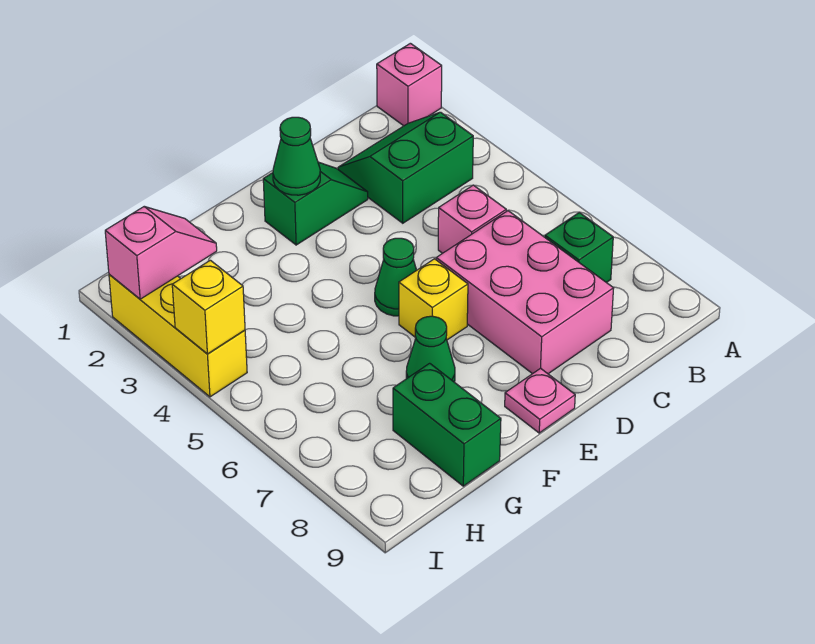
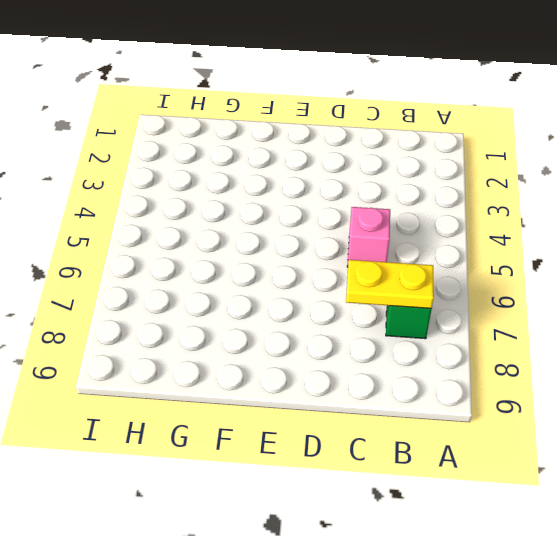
yellow plate B7:C7 level 2 -> none
none -> pink brick A1 level 1
none -> green slope B2:C3 level 1 top 3
none -> pink brick C6:D8 level 1

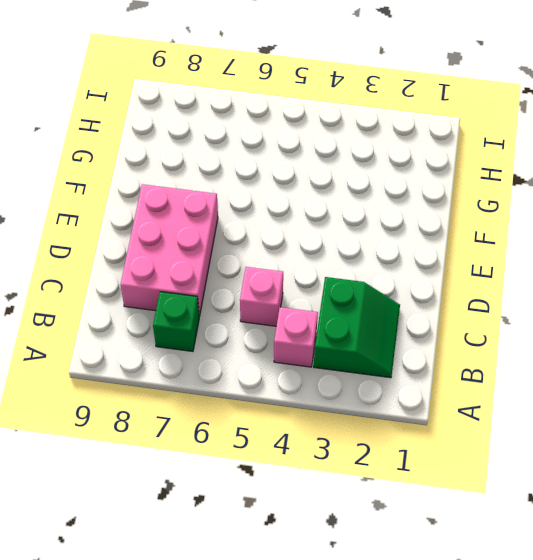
pink brick B4 level 1 -> pink brick A1 level 1
pink brick C7:E8 level 1 -> pink brick C6:D8 level 1
none -> green slope D2:E2 level 1 top E
none -> green cone E5 level 1
none -> yellow brick E6 level 1

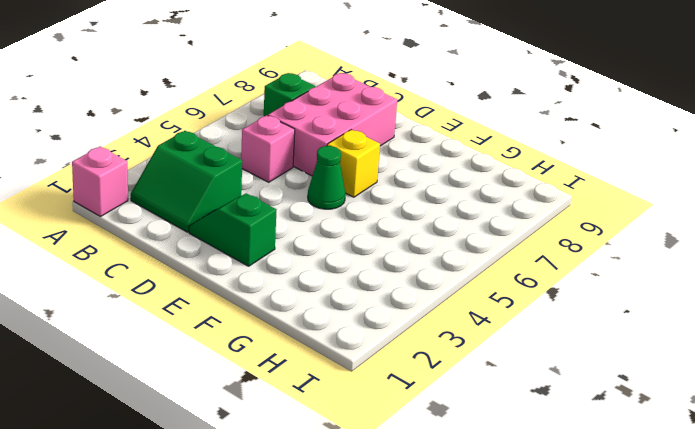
none -> pink plate E9 level 1
none -> green cone F7 level 1
none -> green brick G8:G9 level 1

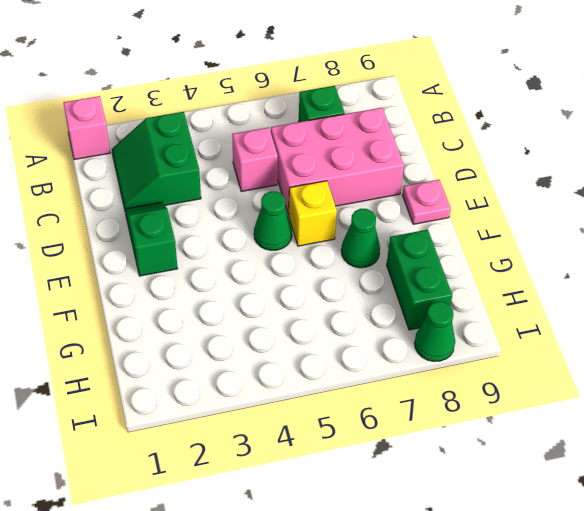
green brick G8:H8 level 1 -> green brick G8:G9 level 1
green cone I8 level 1 -> green cone E2 level 2
none -> yellow brick I2:I4 level 1
none -> pink slope H2:I2 level 2 top I
none -> yellow brick I4 level 2

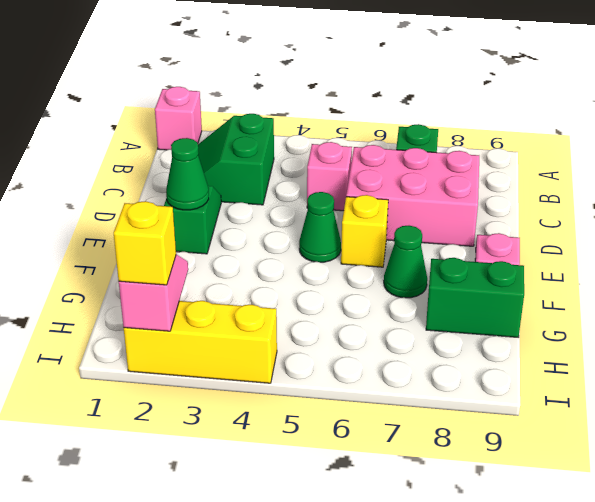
yellow brick I2 level 3 -> yellow brick I4 level 2

